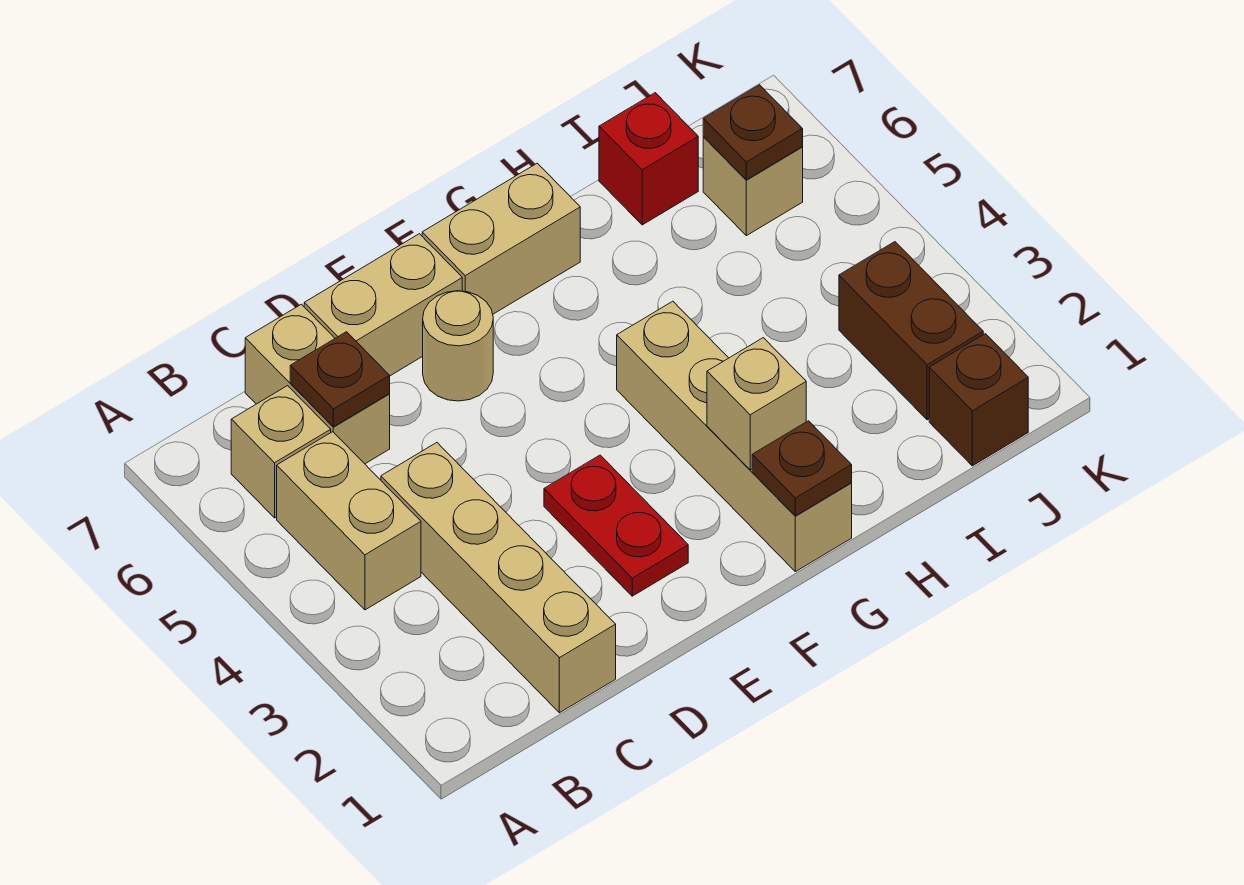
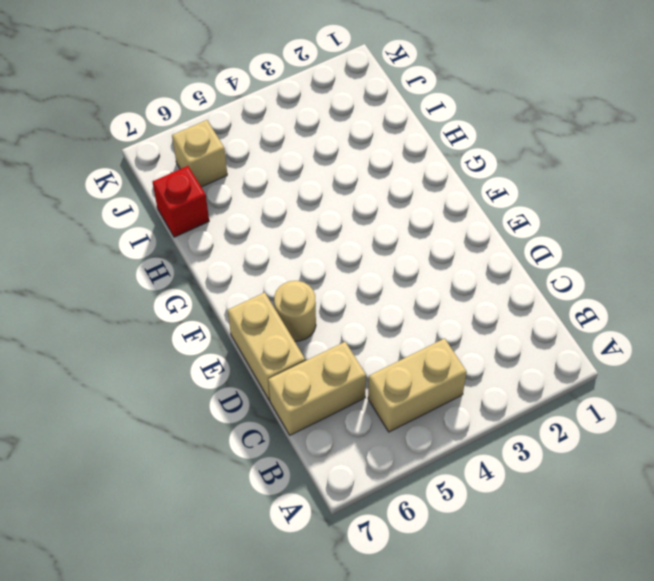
none -> tan brick B6 level 1
none -> tan brick C1:C4 level 1
none -> red plate E2:E3 level 1

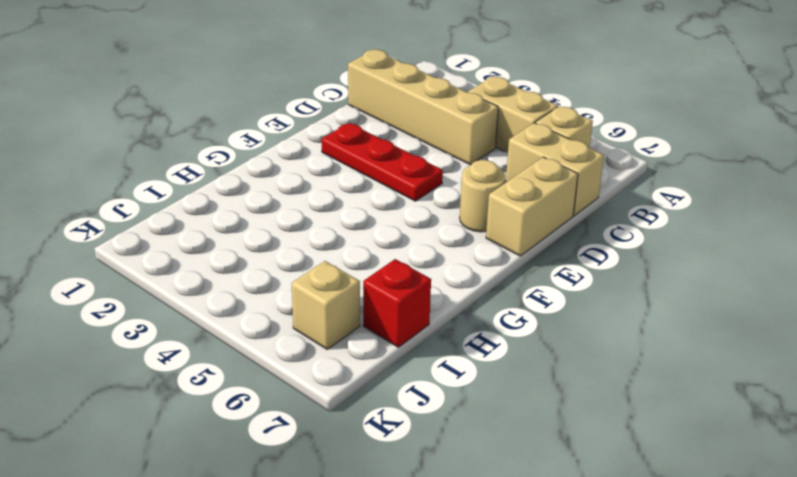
red plate E2:E4 level 1 -> red plate E2:E3 level 1
none -> tan brick F7:G7 level 1
none -> tan brick G1:G4 level 1
none -> brown brick J1 level 1

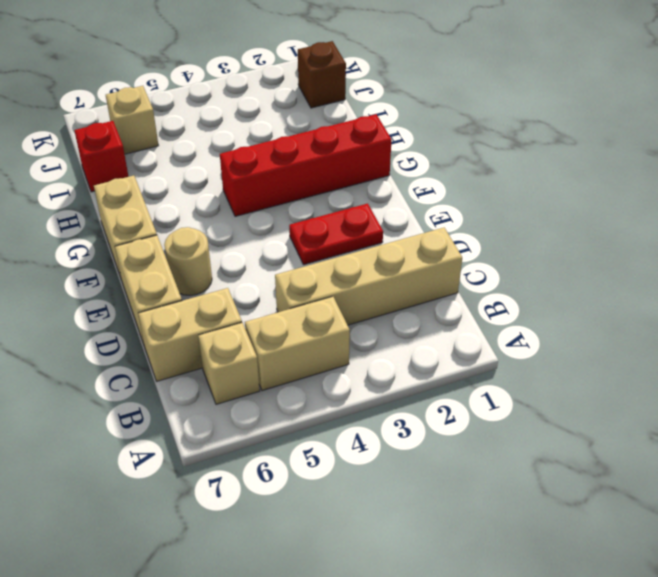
red brick G1:G4 level 1 -> tan brick G1:G4 level 1
none -> brown brick J2:J3 level 1
none -> brown plate C6 level 2
none -> brown plate G1 level 2

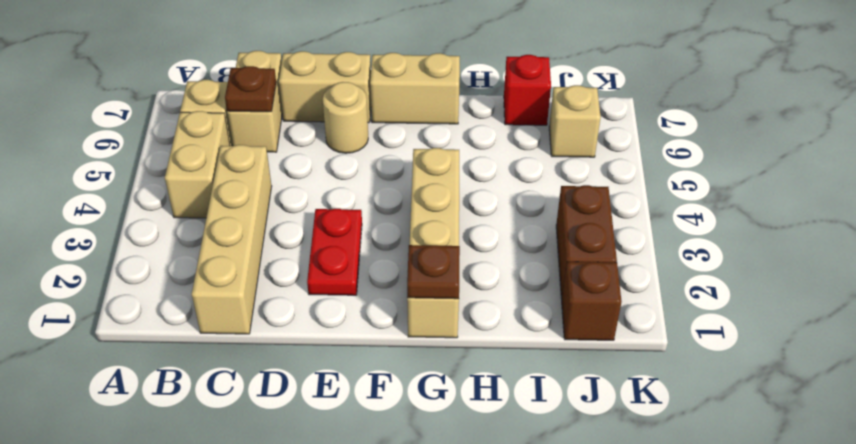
none -> tan brick G2 level 2
none -> brown plate J6 level 2

